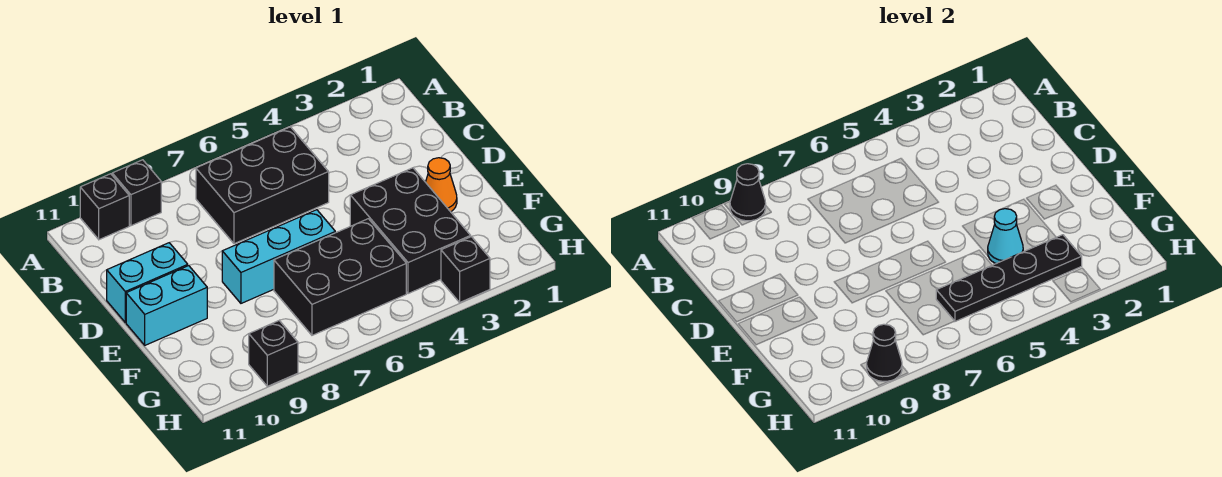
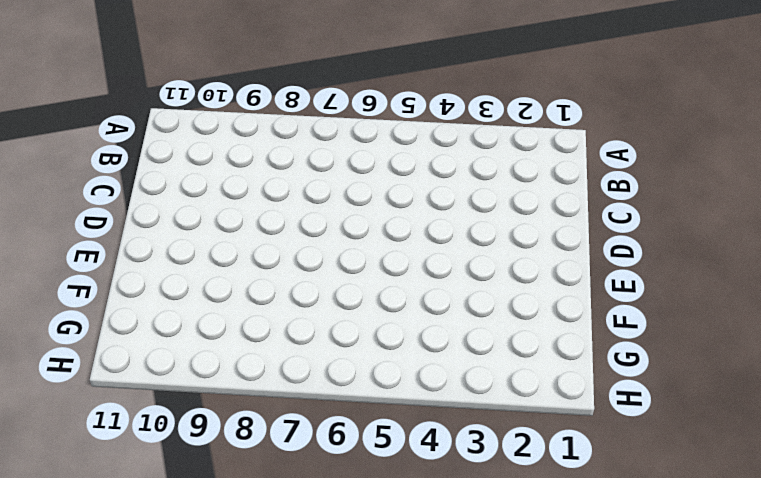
none -> black brick A9 level 1
none -> black brick A10 level 1
none -> black brick B5:C7 level 1

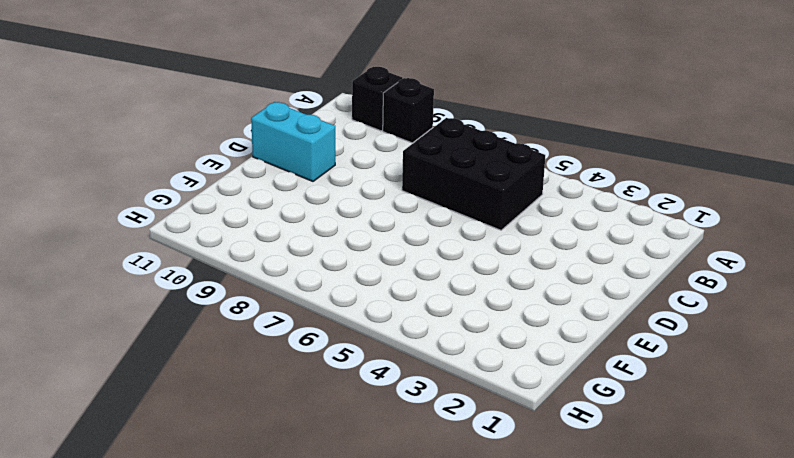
none -> orange cone E2 level 1
none -> black brick E3:G4 level 1
none -> cyan brick E6:E8 level 1

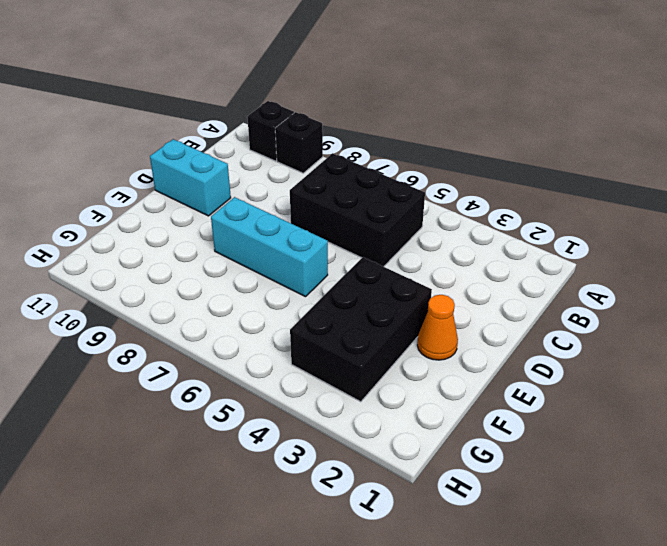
none -> cyan brick E10:E11 level 1
none -> black brick F5:G7 level 1
none -> black brick H3 level 1

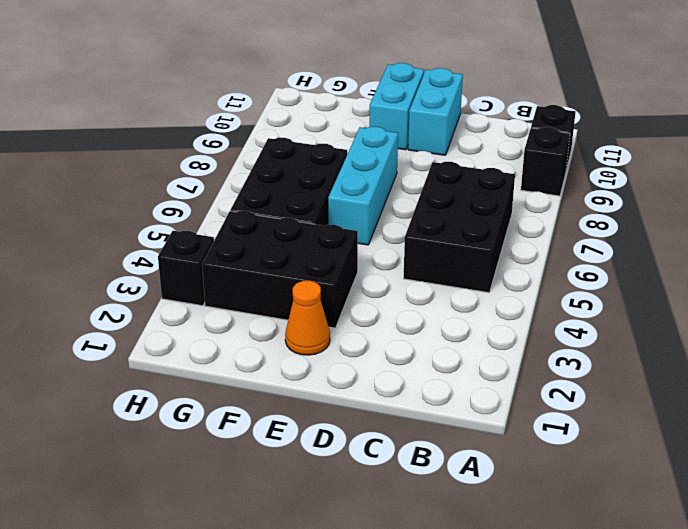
none -> black brick H9 level 1
none -> black cone A9 level 2
none -> cyan cone F4 level 2

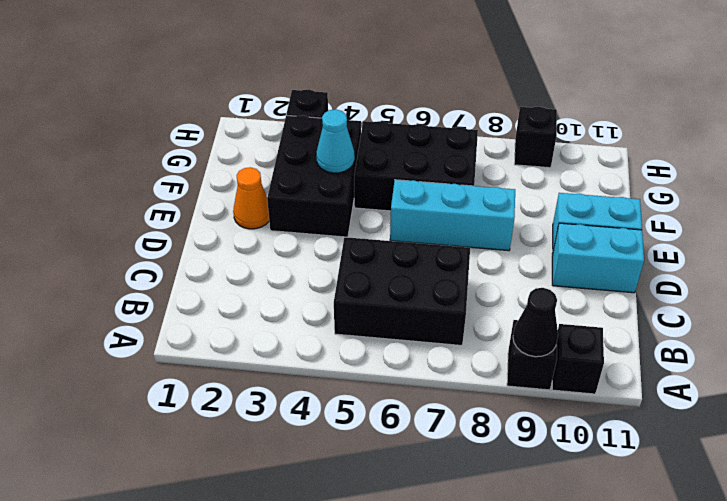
none -> black plate G3:G6 level 2
none -> black cone H9 level 2

